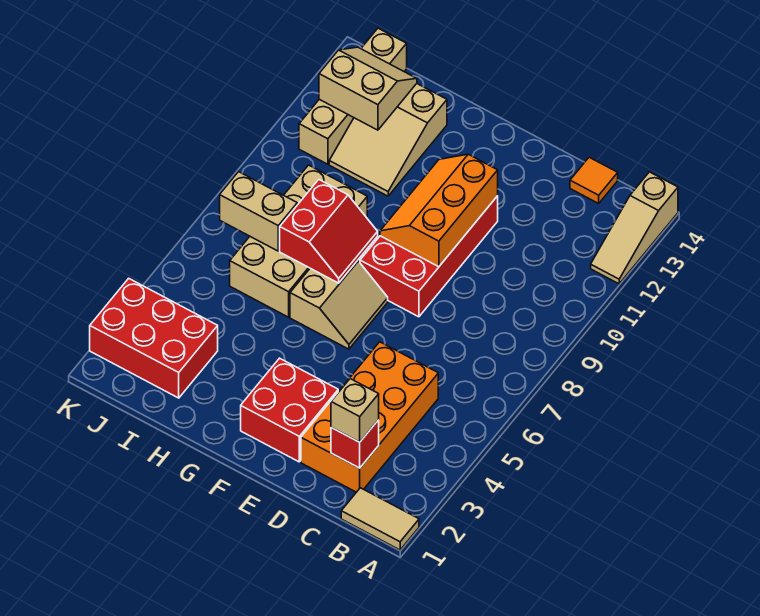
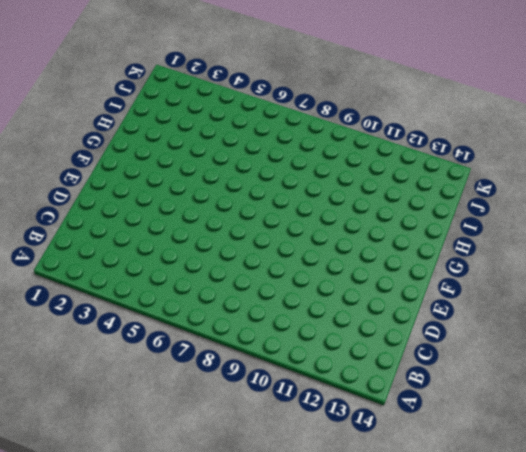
none -> tan tile A1:B1 level 1
none -> tan slope A12:A14 level 1 top 14
none -> orange brick C2:D5 level 1

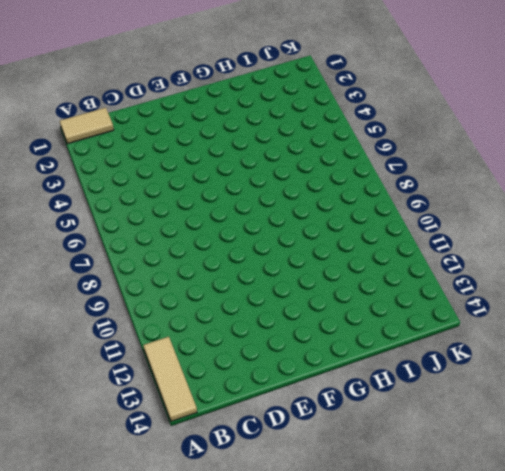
tan tile A12:A14 level 1 -> tan slope A12:A14 level 1 top 14
none -> orange brick C2:D5 level 1
none -> orange tile C14 level 1
none -> red brick E2:F3 level 1

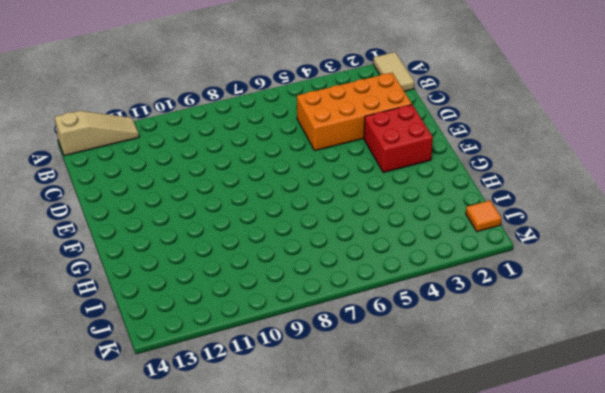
orange tile J1 level 1 -> orange tile C14 level 1
none -> red brick E8:F11 level 1
none -> tan slope F6:G7 level 1 top G
none -> tan brick H6:I9 level 1

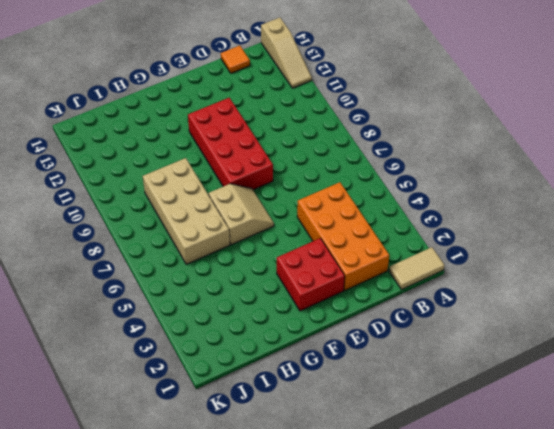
none -> tan slope H11:I13 level 1 top 13
none -> red brick I2:K3 level 1
none -> tan brick J11:J14 level 1

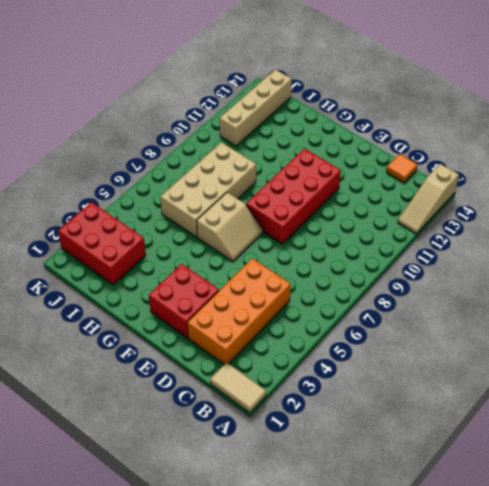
none -> tan slope H11:I13 level 1 top 13
none -> red brick C2 level 2
none -> orange slope E9:F11 level 2 top E

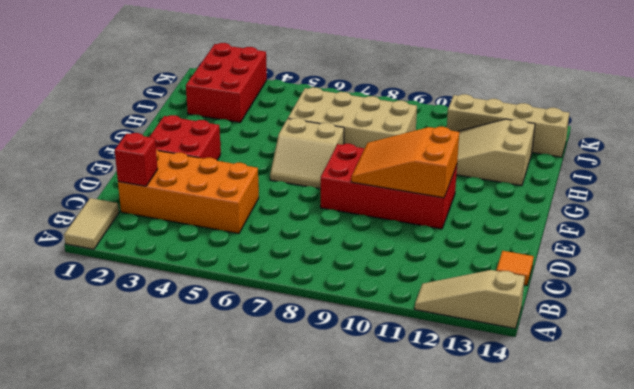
orange slope E9:F11 level 2 top 11 -> orange slope E9:F11 level 2 top E
none -> red slope G7:H8 level 2 top H
none -> tan brick I7:J7 level 2
none -> tan slope I12:J13 level 2 top 12

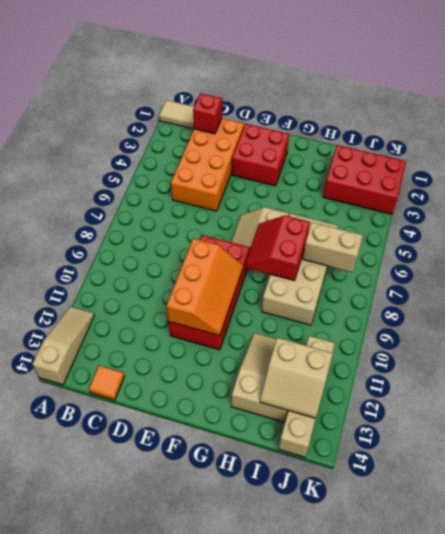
none -> tan brick C2 level 3

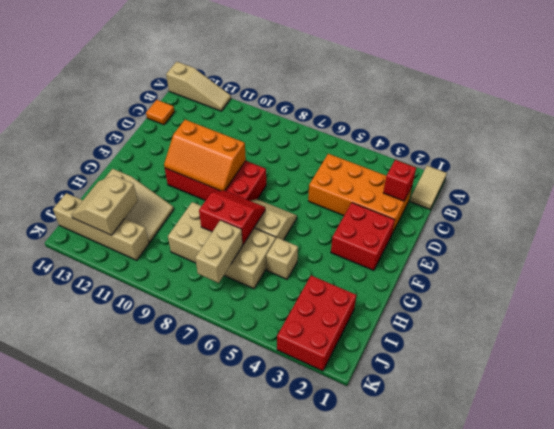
tan brick H5 level 1 -> tan brick C2 level 3

